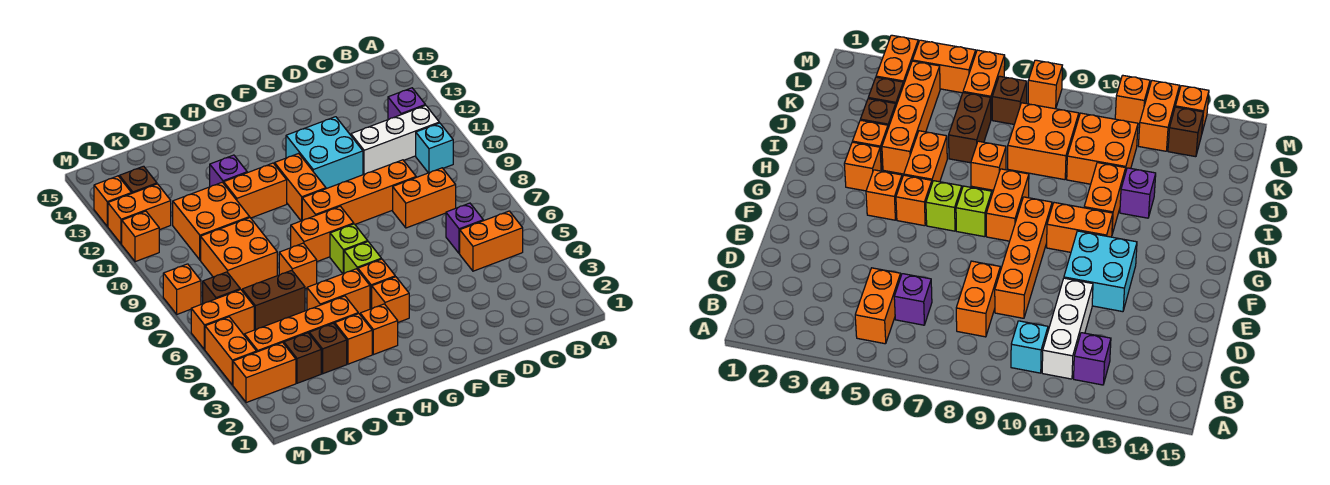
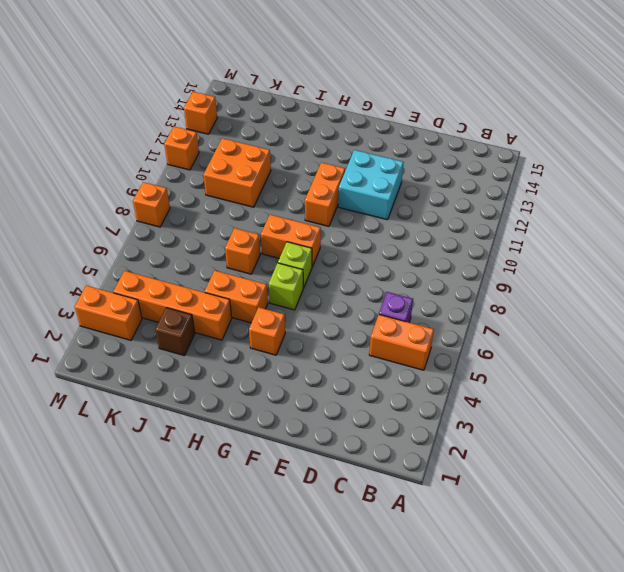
none -> cyan brick B10 level 1
none -> white brick B11:D11 level 1
none -> purple brick B12 level 1
none -> orange brick C8:D8 level 1

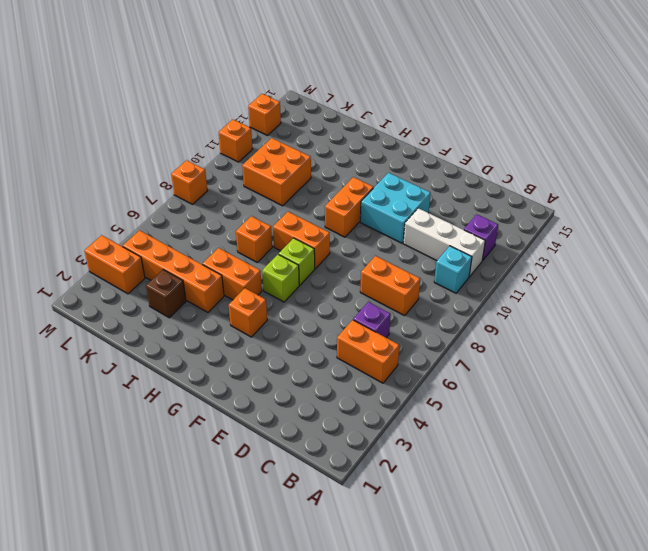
none -> orange brick D9:G9 level 1
none -> orange brick G5 level 1
none -> orange brick H3 level 1
none -> orange brick H11:I11 level 1

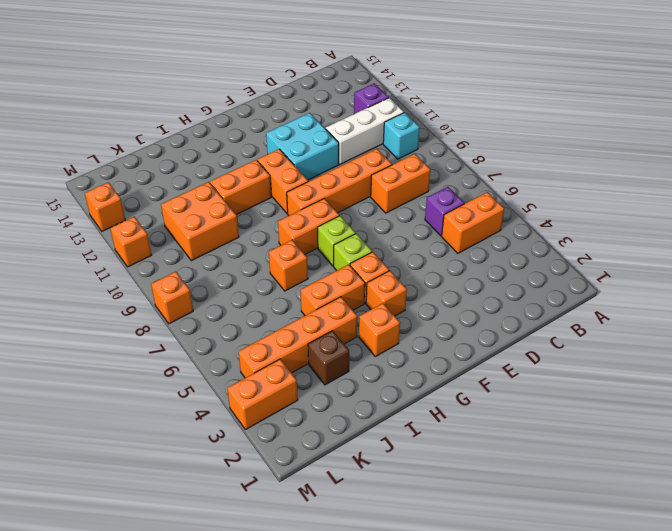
none -> orange brick I3 level 1
none -> purple brick I12 level 1
none -> brown brick J6:K6 level 1
none -> orange brick J8:K9 level 1

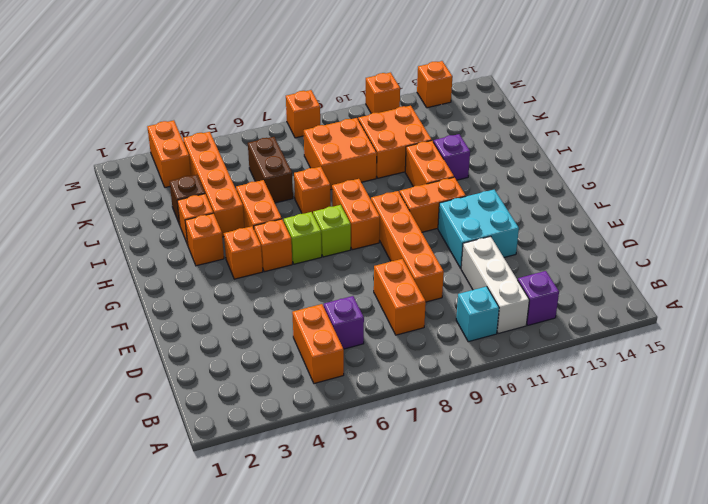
none -> brown brick K3 level 1
none -> orange brick L6:M6 level 1
none -> brown brick L7 level 1
none -> orange brick L12:M12 level 1

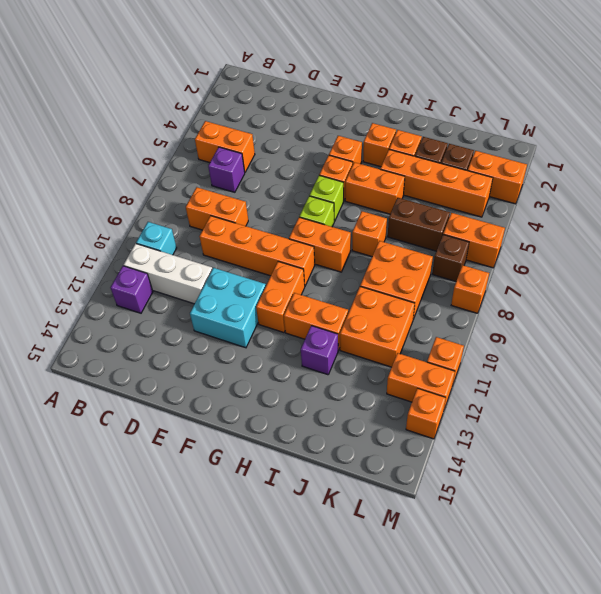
none -> brown brick L13 level 1
none -> orange brick M4:M5 level 1

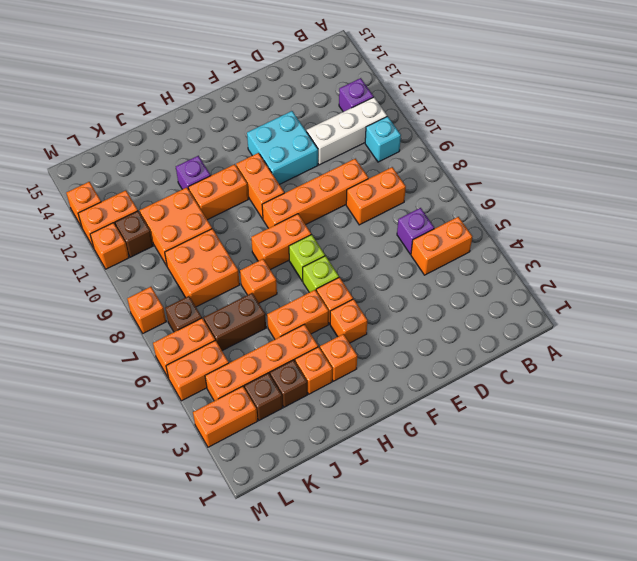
orange brick L5:M5 level 1 -> orange brick M4:M5 level 1
brown brick L11 level 1 -> brown brick L13 level 1

